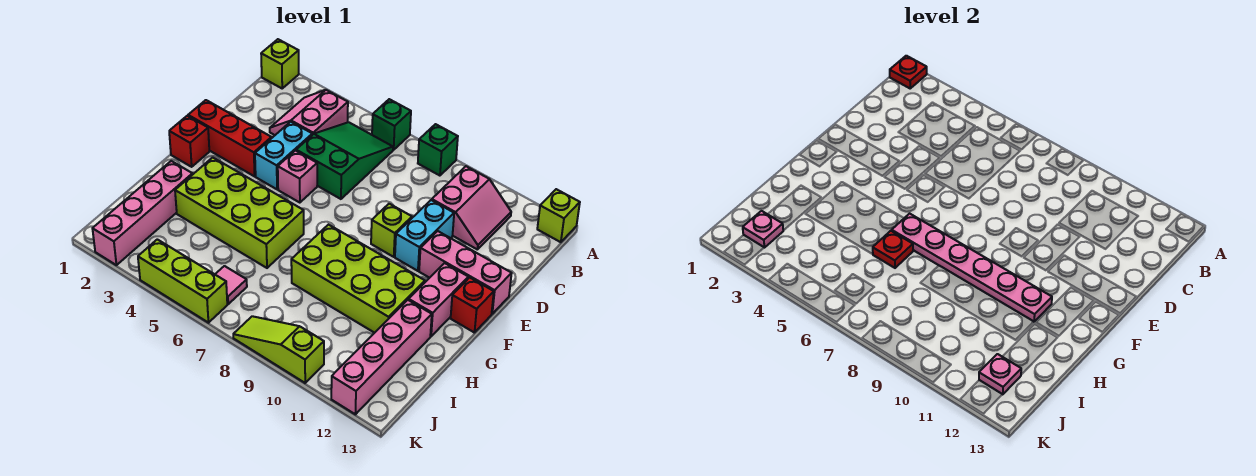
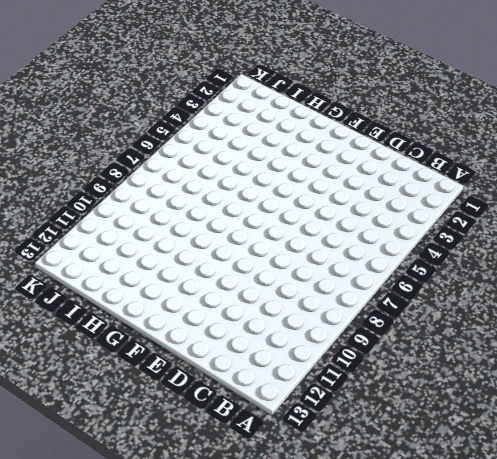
none -> lime brick A1 level 1
none -> green brick A6 level 1
none -> green brick A8 level 1

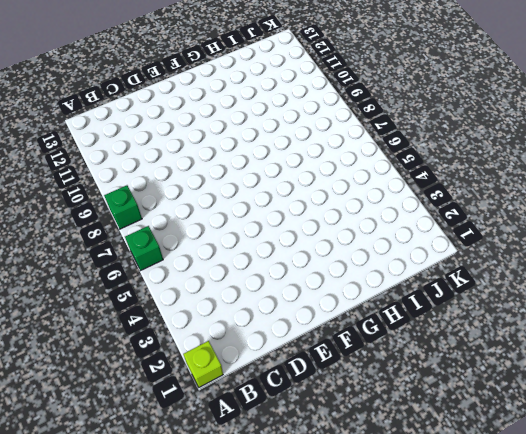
none -> lime brick A13 level 1
none -> pink slope B3:C4 level 1 top 4
none -> green slope B5:D6 level 1 top D

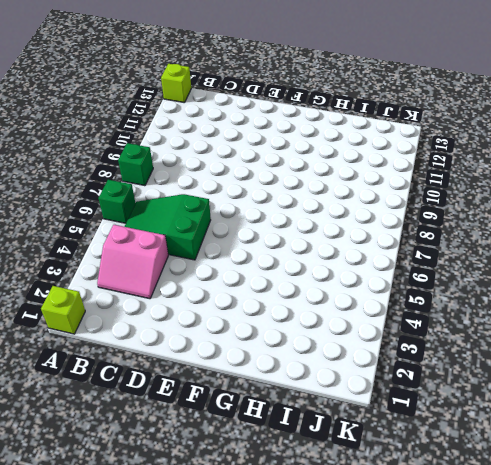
none -> pink slope B10:C11 level 1 top 10
none -> cyan brick D4:E4 level 1
none -> cyan brick D10:E10 level 1

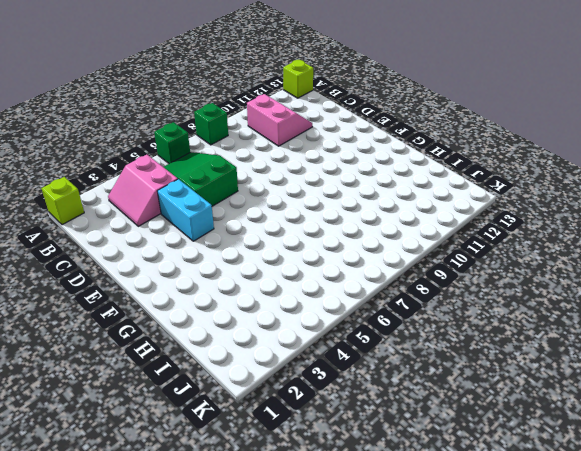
none -> cyan brick D10:E10 level 1
none -> red brick E1:E3 level 1
none -> pink brick E5 level 1

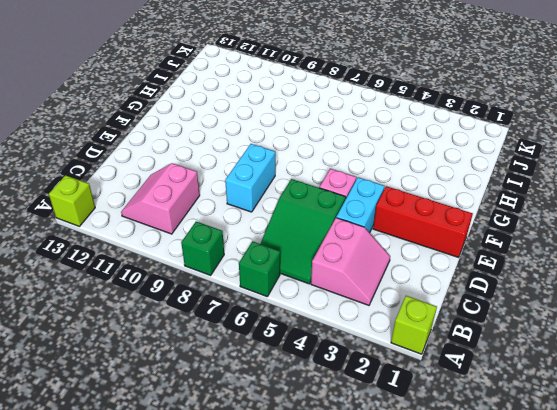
cyan brick D8:E8 level 1 -> cyan brick D10:E10 level 1
none -> lime brick E9 level 1
none -> pink brick E11:E13 level 1
none -> red brick F1 level 1

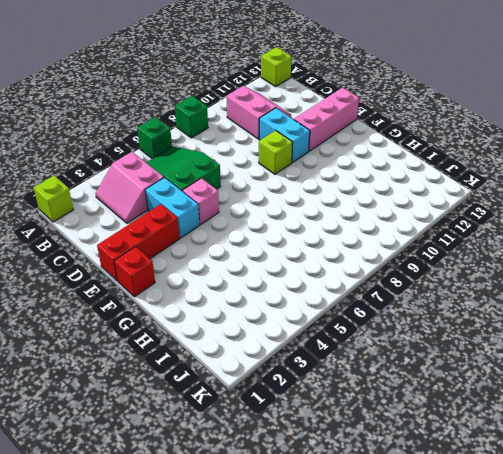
none -> pink brick F12:G12 level 1
none -> red brick F13 level 1
none -> lime brick G3:H6 level 1

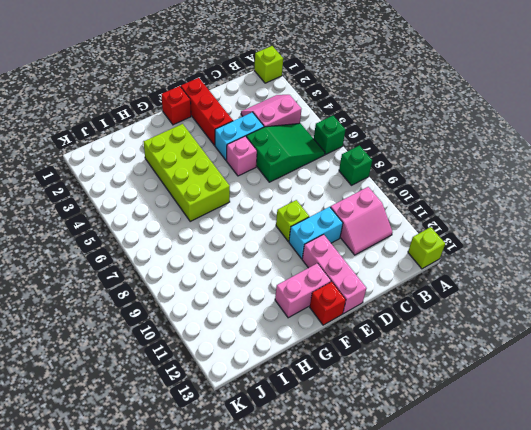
none -> lime brick G8:H11 level 1
none -> pink brick H2:K2 level 1
none -> pink brick H12:K12 level 1

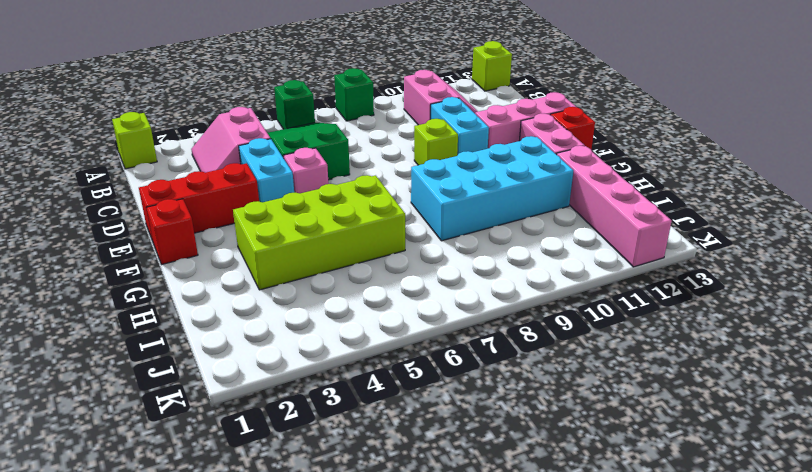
cyan brick G8:H11 level 1 -> lime brick G8:H11 level 1
none -> pink brick H2:K2 level 1
none -> pink tile J6 level 1
none -> lime brick K4:K6 level 1

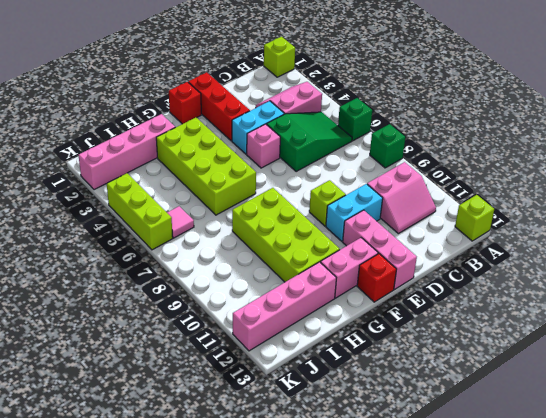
none -> lime slope K8:K10 level 1 top 10
none -> red plate A1 level 2
none -> pink plate G6:G11 level 2

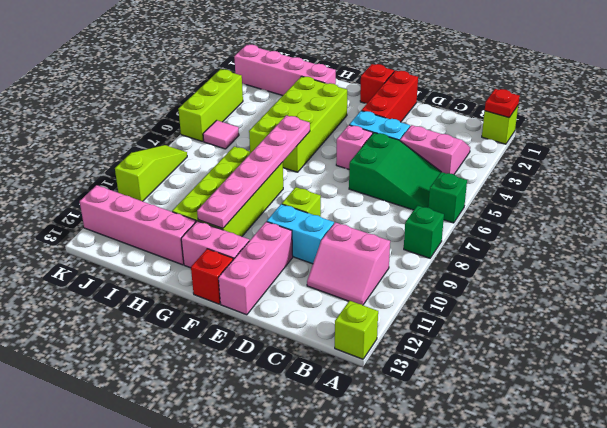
none -> red plate H6 level 2
none -> pink plate J2 level 2
none -> pink plate J12 level 2

